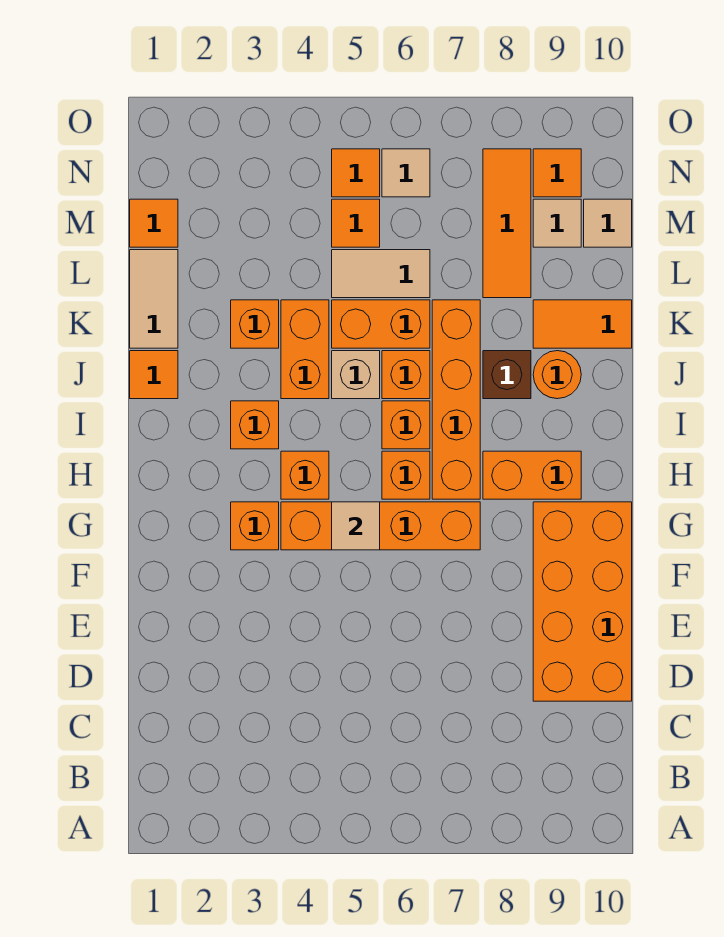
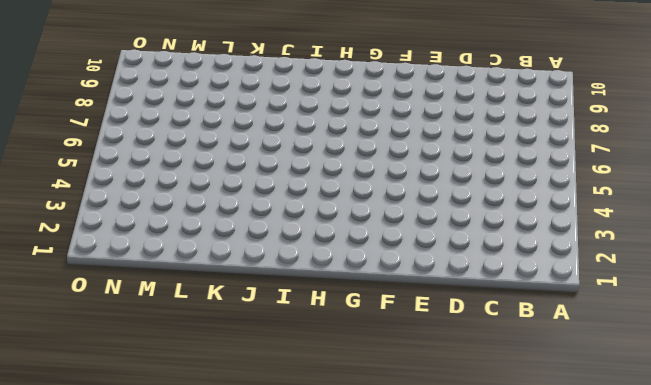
none -> orange brick D9:G10 level 1
none -> orange brick G3 level 1
none -> orange brick G4:G7 level 1

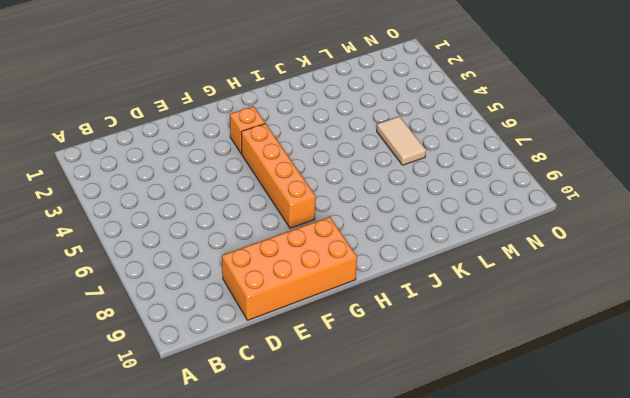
none -> orange brick H4 level 1
none -> orange brick H6 level 1
none -> orange brick H7:K7 level 1

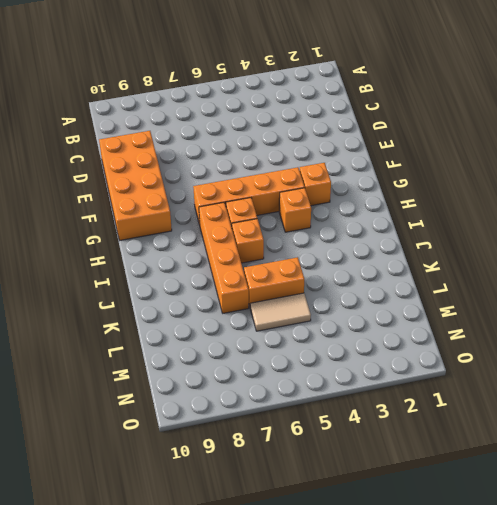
none -> orange brick H8:H9 level 1
none -> orange brick I3 level 1
none -> orange tile J1 level 1

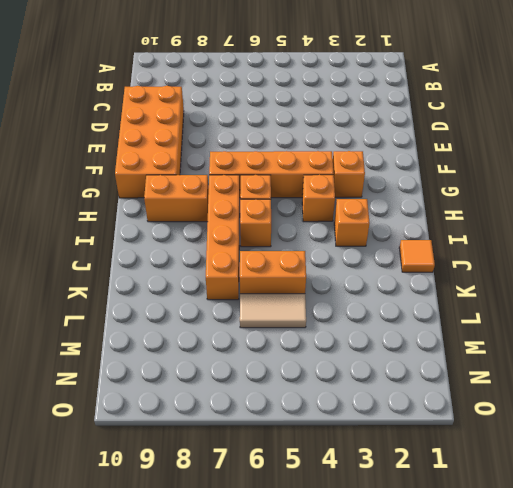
none -> orange brick J4:K4 level 1
none -> tan brick J5 level 1
none -> orange brick J6 level 1

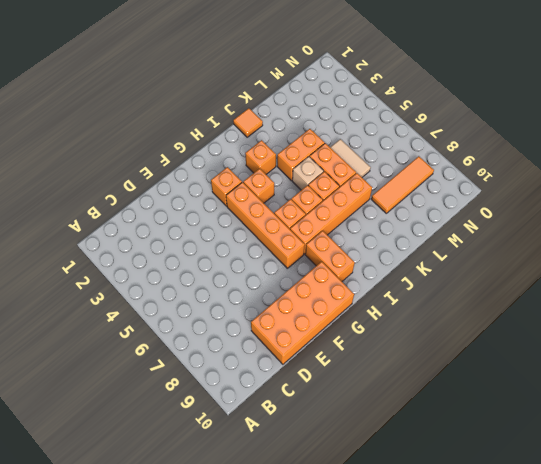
none -> brown brick J8 level 1
none -> orange round brick J9 level 1
none -> tan tile K1:L1 level 1

